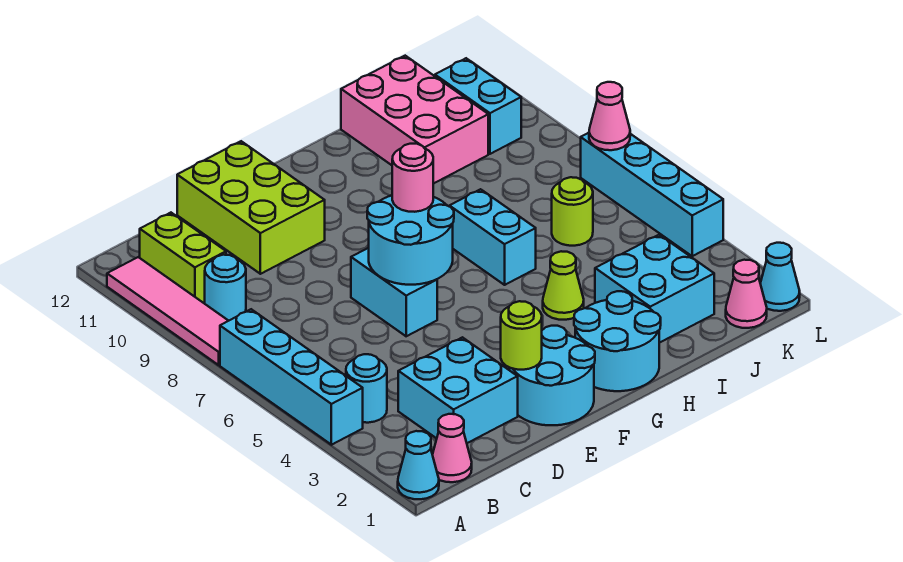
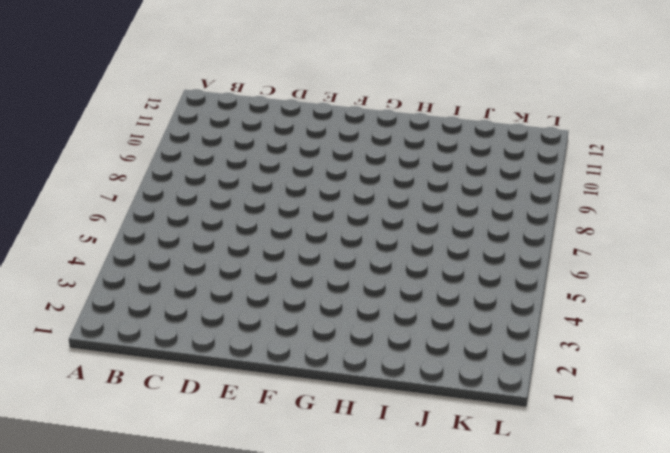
none -> cyan cone A1 level 1
none -> cyan brick A4:A7 level 1
none -> pink tile A8:A11 level 1

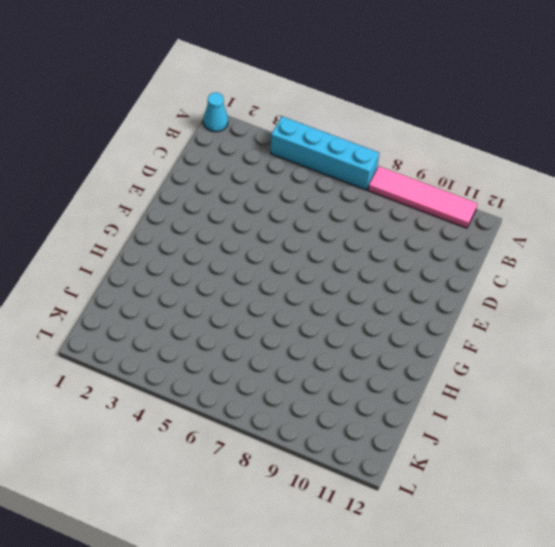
none -> pink cone B1 level 1
none -> cyan round brick B4 level 1
none -> cyan round brick B9 level 1

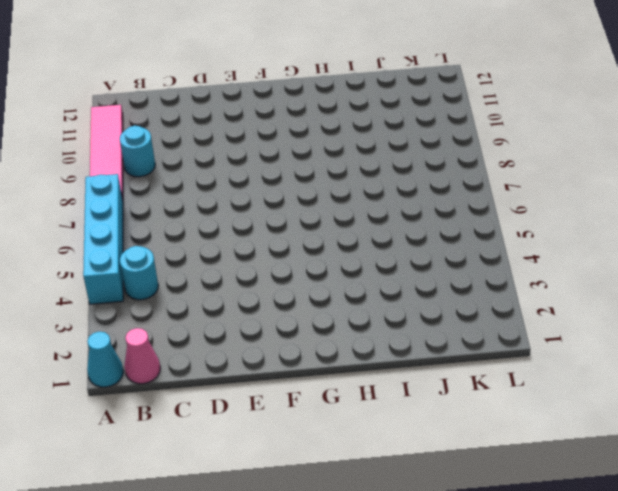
none -> lime brick B10:B11 level 1
none -> cyan brick C2:D3 level 1
none -> lime brick D10:E12 level 1

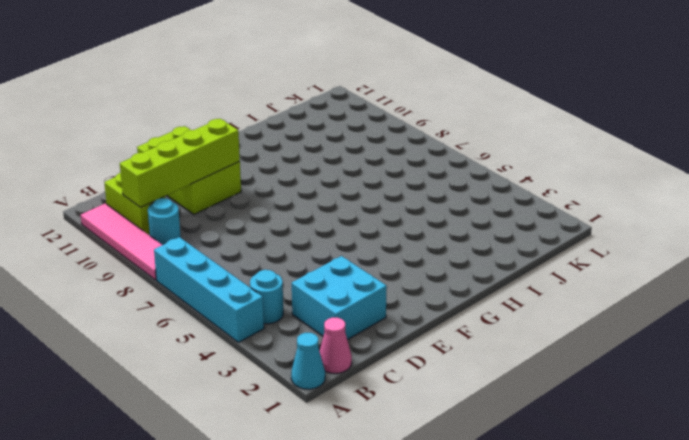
lime brick B10:E10 level 2 -> none
none -> cyan round brick E1:F2 level 1
none -> cyan brick E6:E7 level 1
none -> cyan round brick G1:H2 level 1

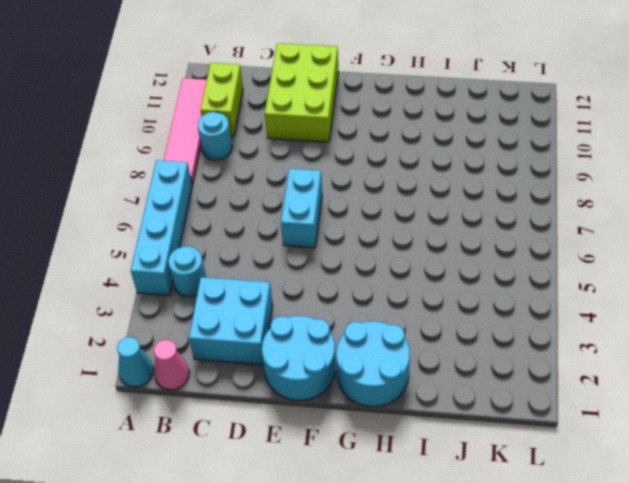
none -> lime cone H4 level 1
none -> cyan brick H6:H7 level 1
none -> cyan brick I2:J3 level 1

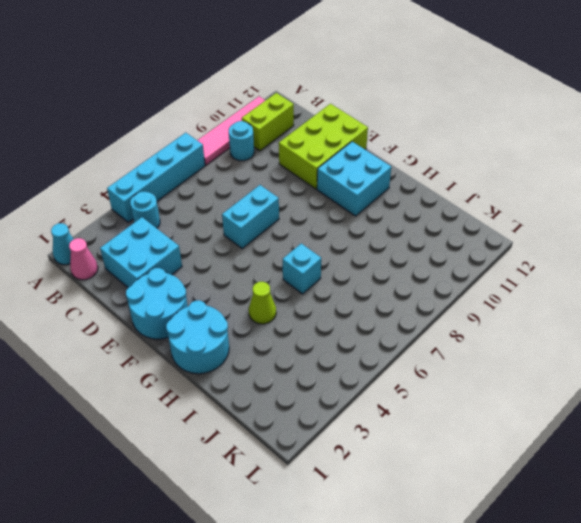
cyan brick F10:G11 level 1 -> cyan brick I2:J3 level 1
cyan brick H6 level 1 -> cyan brick H6:H7 level 1
none -> pink brick I10:J12 level 1
none -> lime round brick J6 level 1
none -> pink cone K1 level 1

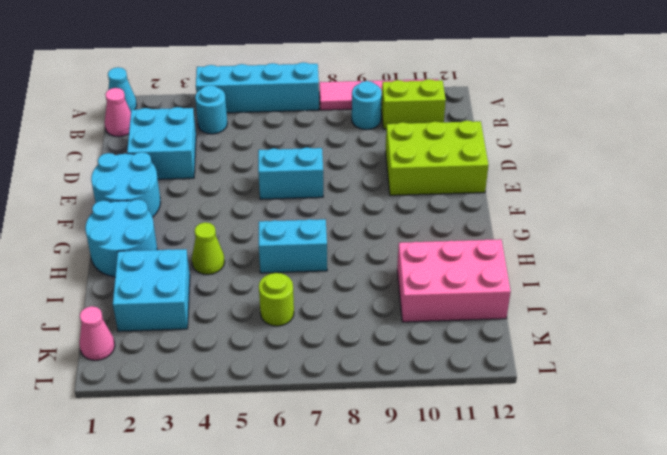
none -> cyan brick K10:K11 level 1
none -> cyan cone L1 level 1
none -> cyan brick L4:L7 level 1

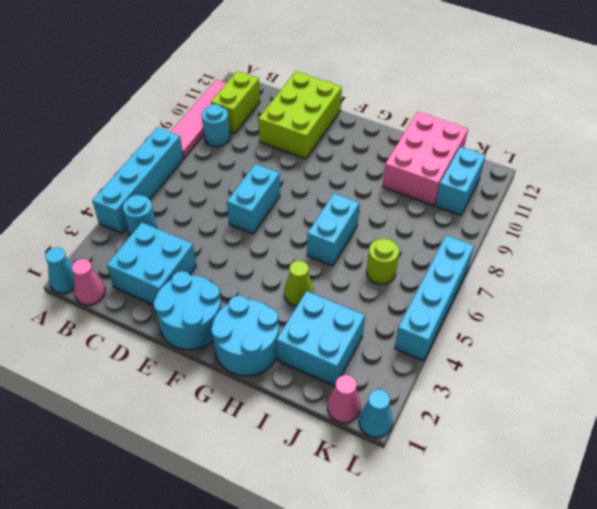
none -> lime round brick E2 level 2
none -> cyan round brick E6:F7 level 2
none -> pink cone L7 level 2

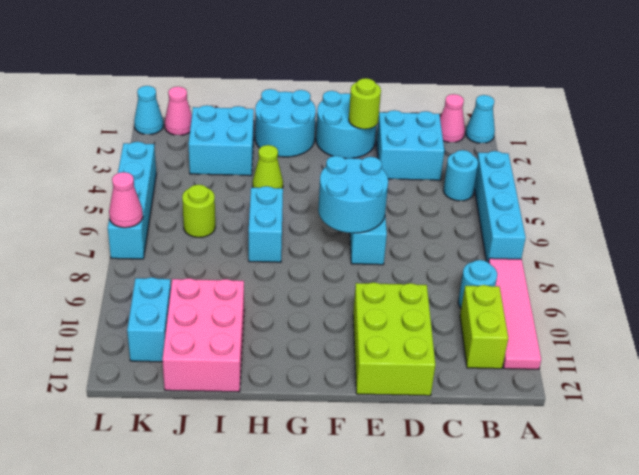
none -> pink round brick F7 level 3

